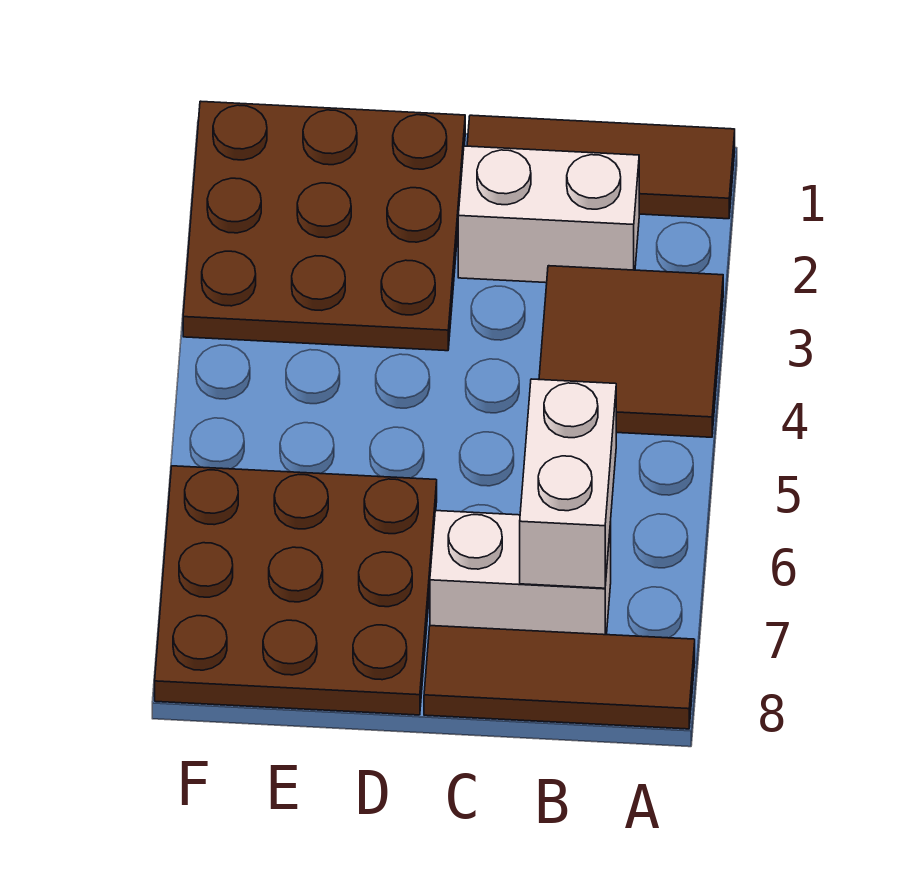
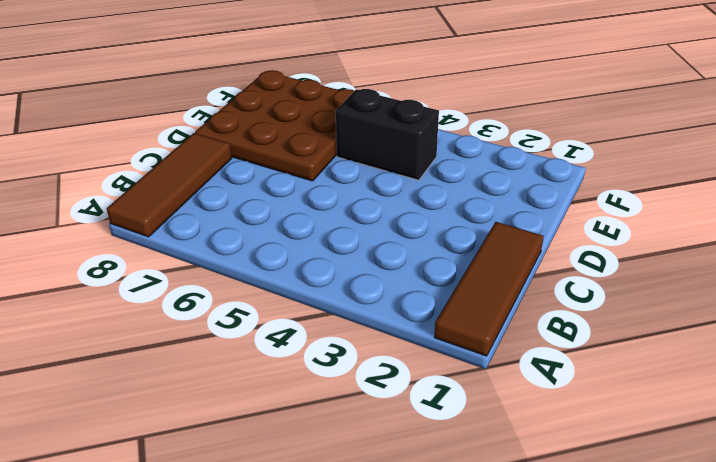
black brick E4:E5 level 1 -> none
none -> brown tile A3:B4 level 1
none -> white brick B2:C2 level 1

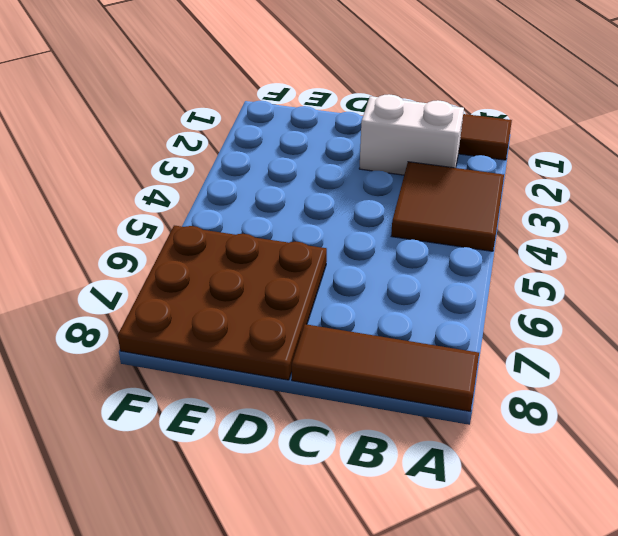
none -> white brick B7:C7 level 1
none -> brown plate D1:F3 level 1

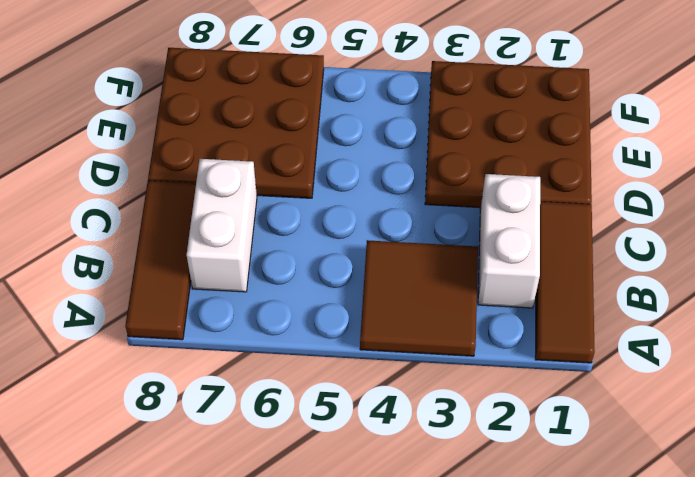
none -> white brick B6:B7 level 2

